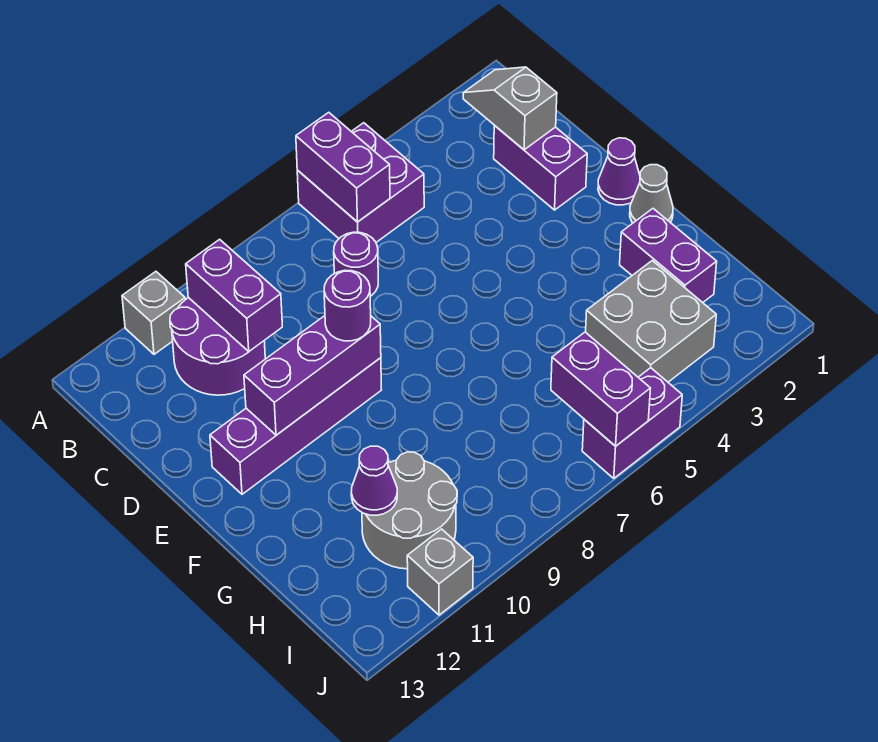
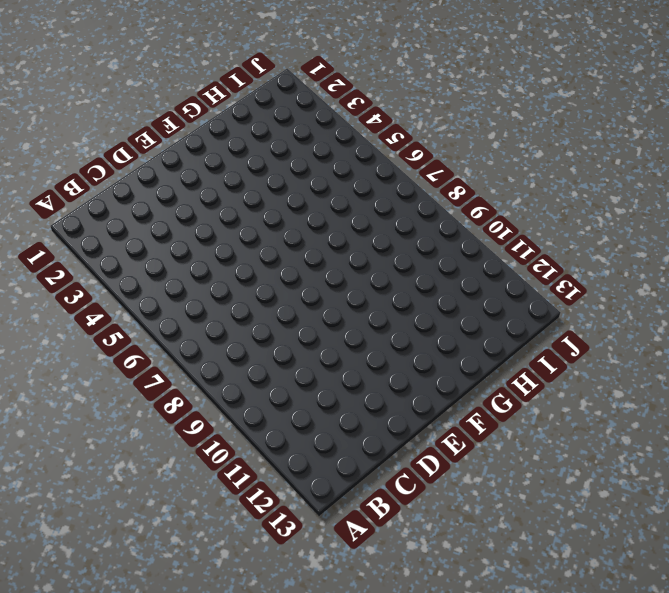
none -> purple brick A5:B6 level 1
none -> grey brick A11 level 1
none -> purple round brick B10:C11 level 1

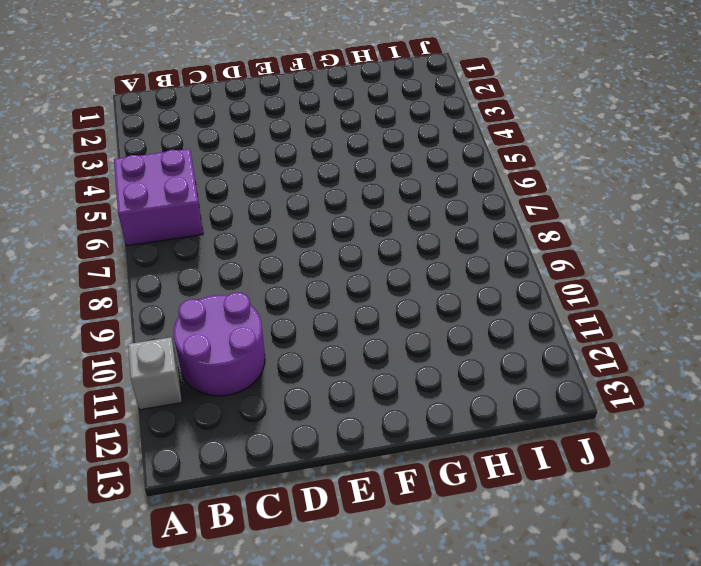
none -> purple brick C2:D2 level 1
none -> purple round brick C7 level 1
none -> purple cone E1 level 1

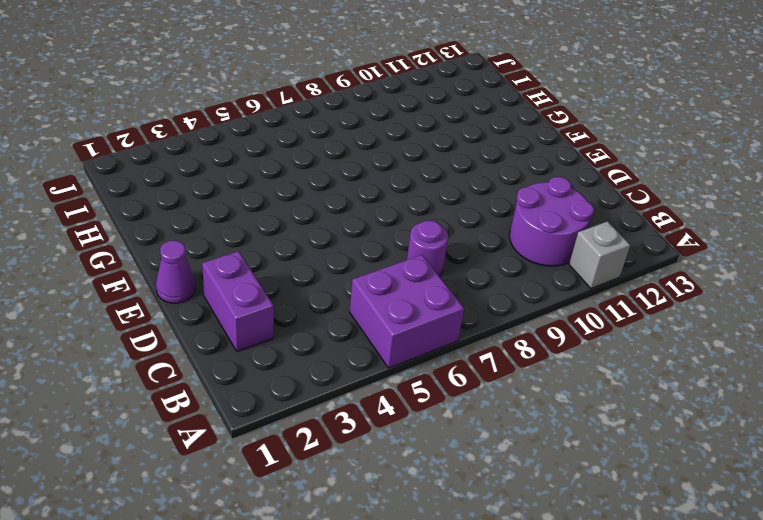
none -> purple brick E9:E12 level 1
none -> grey cone F1 level 1
none -> purple brick G2:H2 level 1

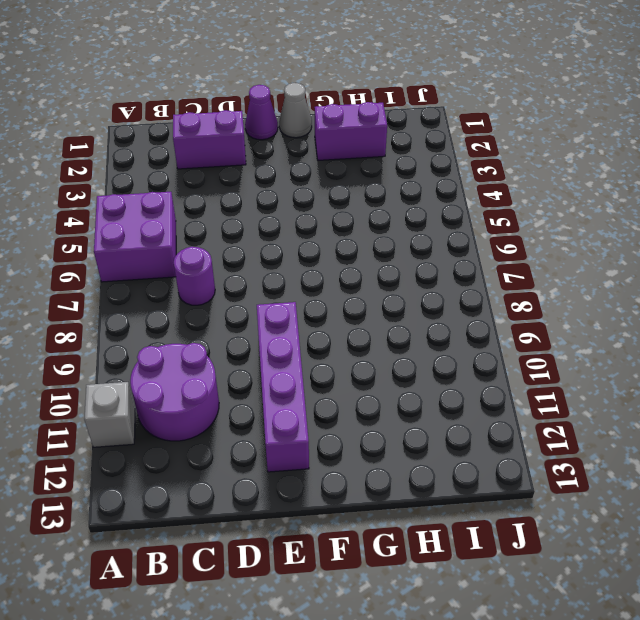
none -> grey brick H3:I4 level 1
none -> grey round brick H10:I11 level 1
none -> purple brick J5:J6 level 1

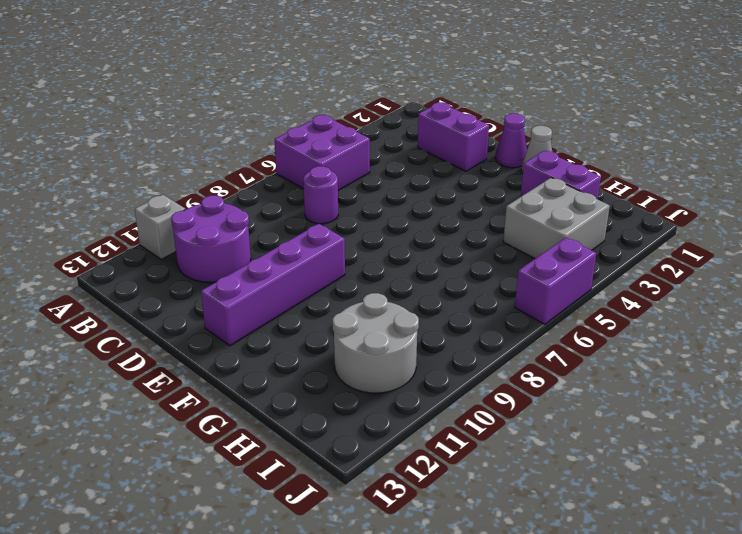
none -> grey brick J11 level 1
none -> purple brick A6:B6 level 2
none -> grey slope B2:C2 level 2 top C

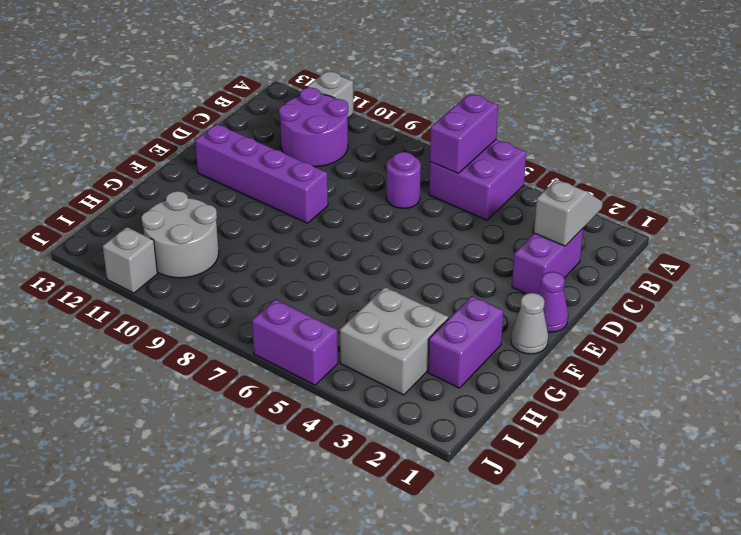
none -> purple brick B10:C10 level 2
none -> purple brick E9:E11 level 2
none -> purple cone H11 level 2

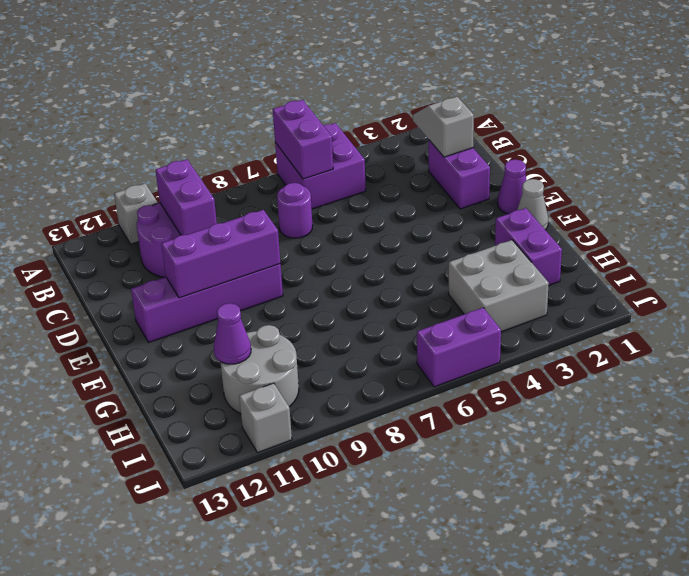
none -> purple brick I6:J6 level 2
none -> purple round brick E9 level 3

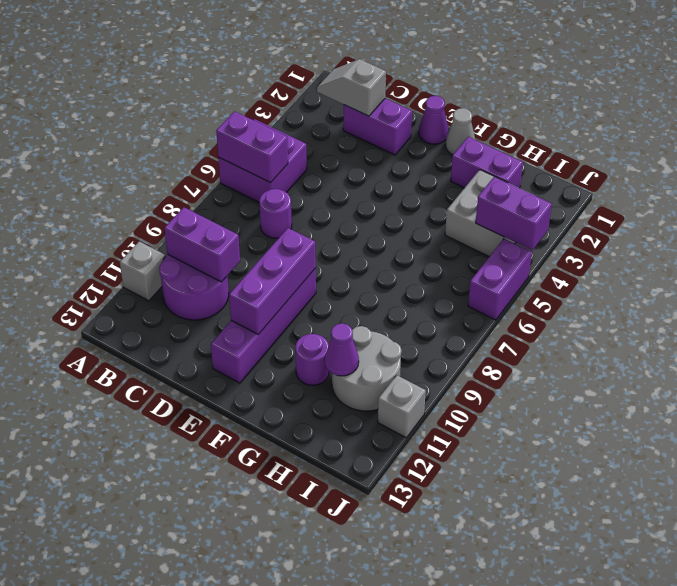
purple round brick G11 level 1 -> purple round brick E9 level 3
purple brick I4:J4 level 2 -> purple brick I6:J6 level 2

